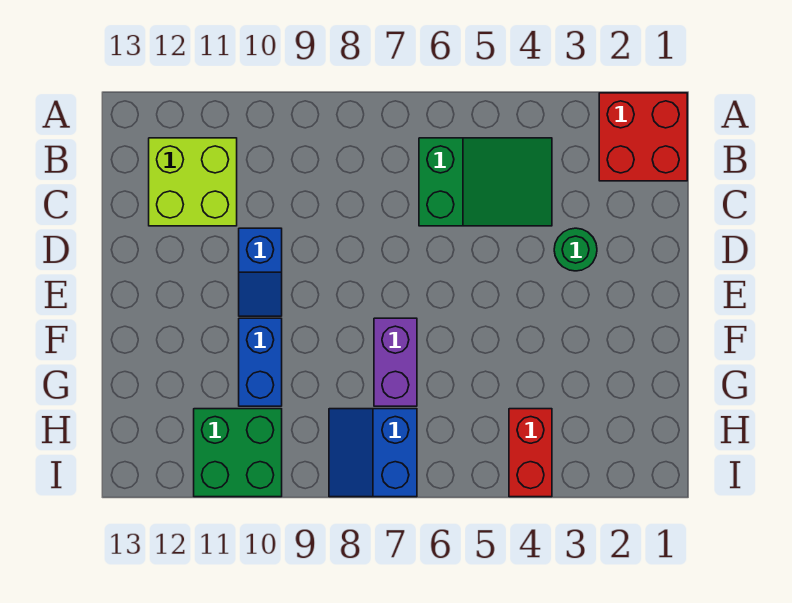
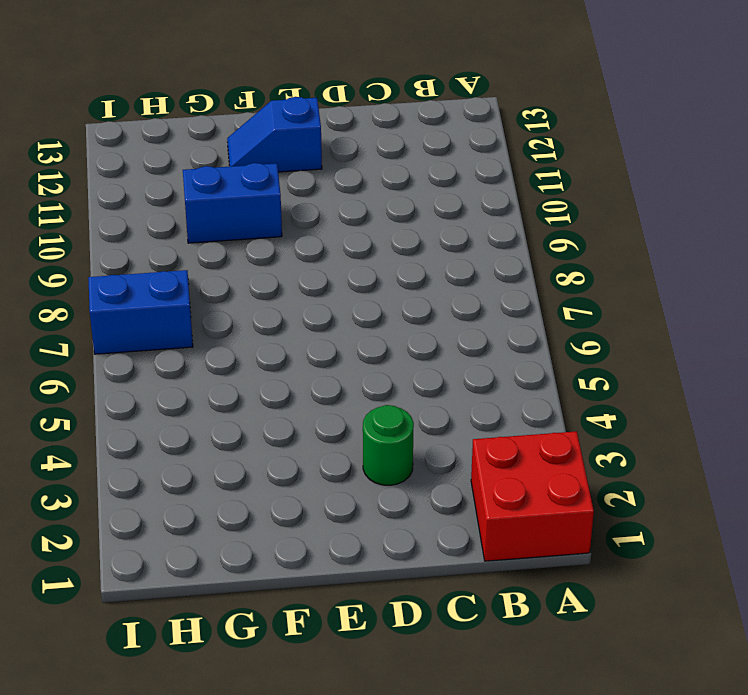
blue slope E12:F12 level 1 top E -> blue slope D10:E10 level 1 top D
none -> green slope B4:C6 level 1 top 6
none -> lime brick B11:C12 level 1

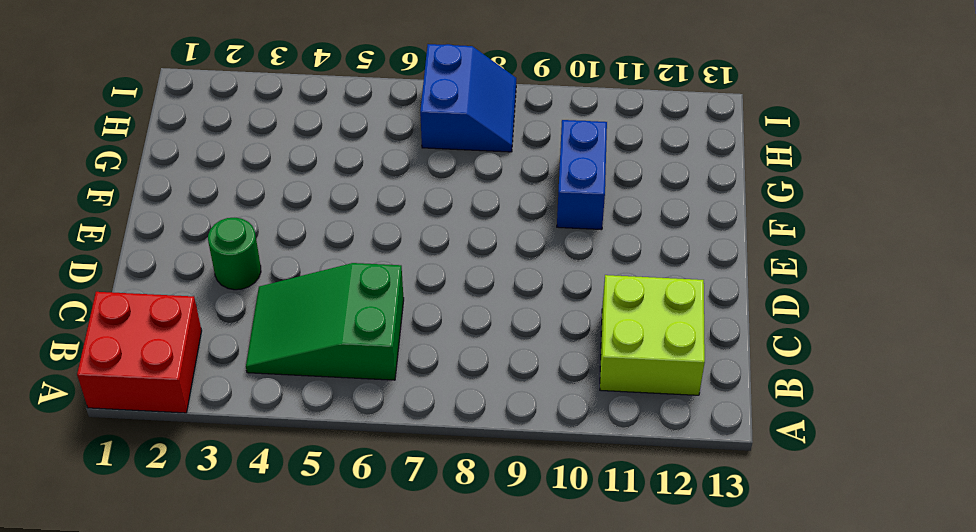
none -> blue slope D10:E10 level 1 top D
none -> purple brick F7:G7 level 1

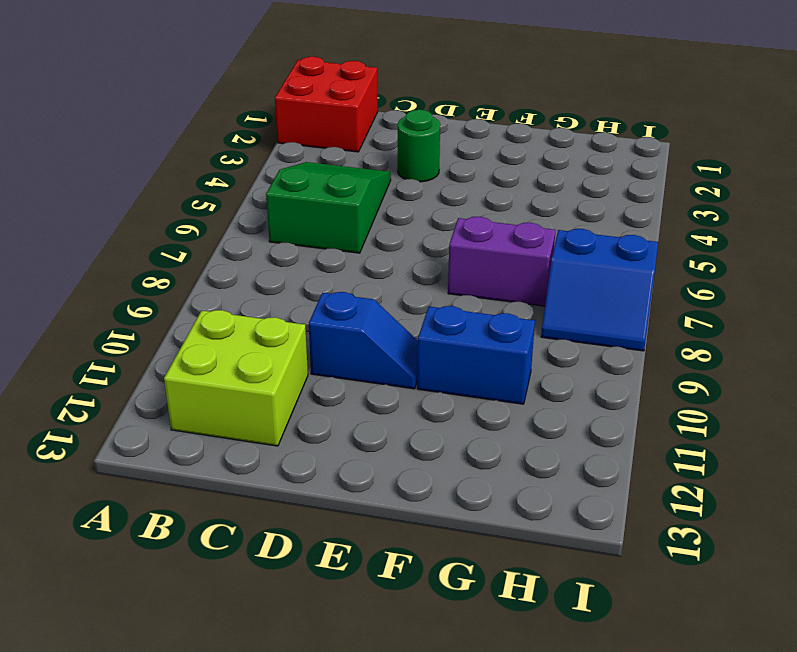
none -> red brick H4:I4 level 1
none -> green brick H10:I11 level 1

